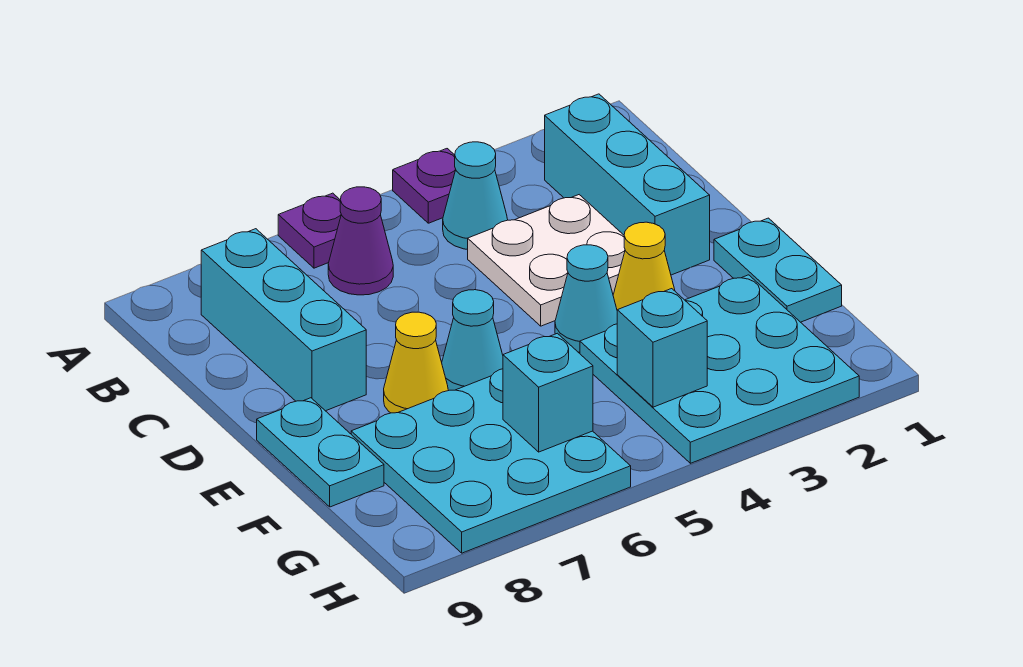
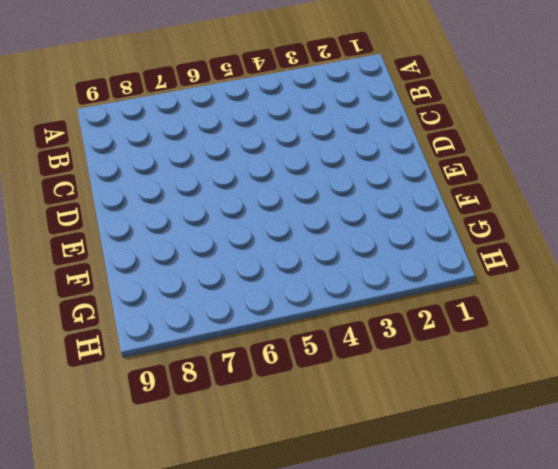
none -> purple plate A4 level 1
none -> purple plate A6 level 1
none -> cyan brick B2:D2 level 1

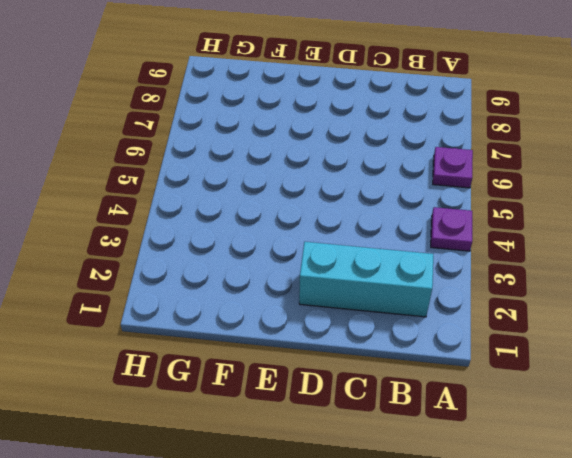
none -> cyan cone B4 level 1
none -> purple cone B6 level 1
none -> cyan brick B8:D8 level 1

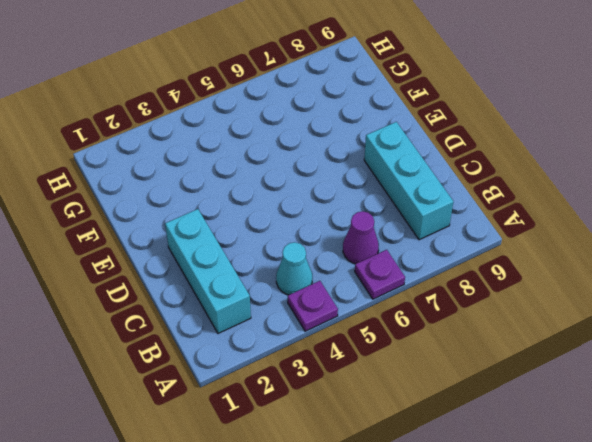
none -> white plate C3:D4 level 1
none -> cyan plate E1:F1 level 1
none -> yellow cone E3 level 1

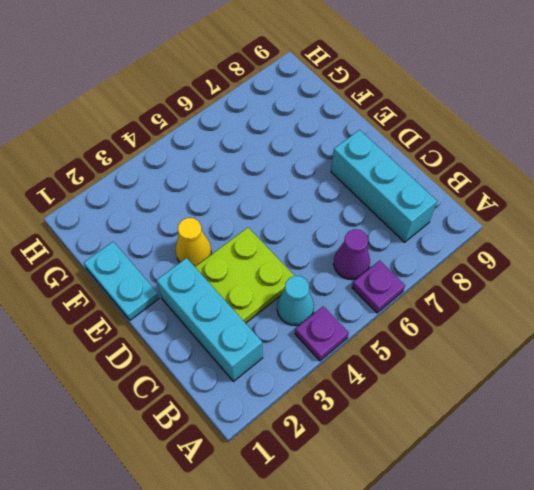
lime plate C3:D4 level 1 -> white plate C3:D4 level 1
none -> cyan cone E4 level 1
none -> cyan cone E6 level 1
none -> yellow cone E7 level 1

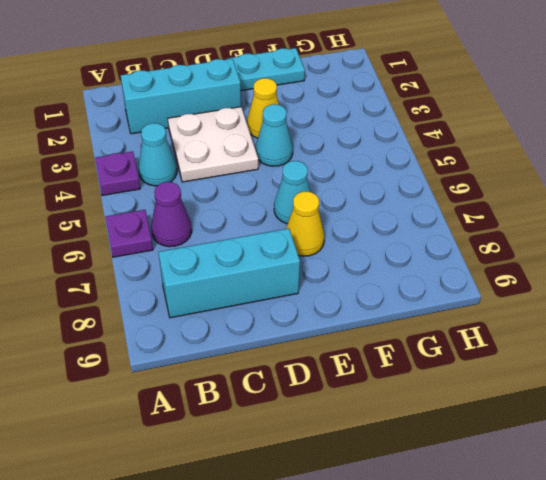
none -> cyan plate E9:F9 level 1
none -> cyan plate F2:H4 level 1
none -> cyan plate F6:H8 level 1

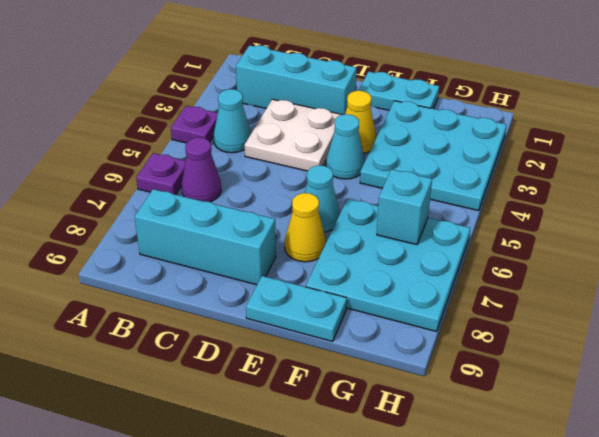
none -> cyan brick G4 level 2

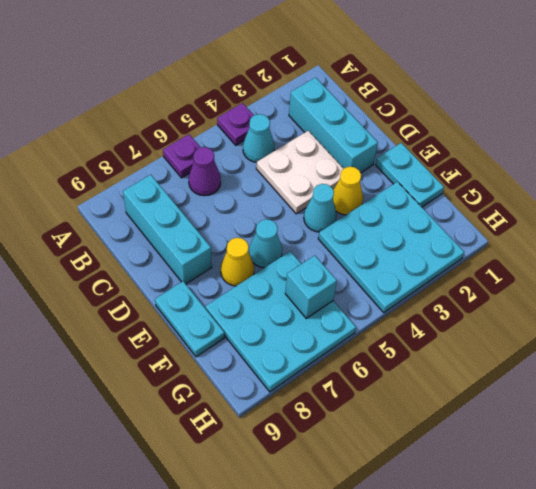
none -> cyan brick G4 level 2

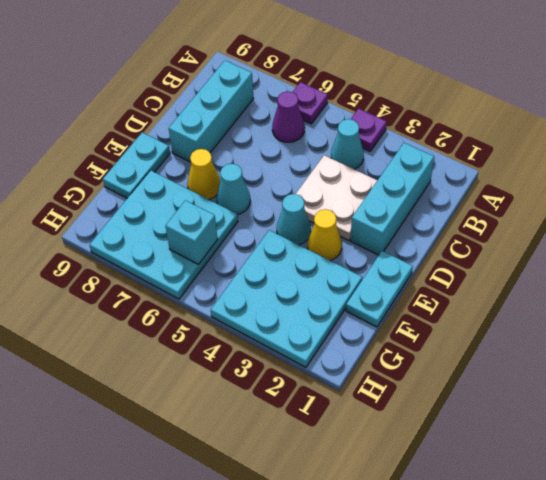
none -> cyan brick G4 level 2

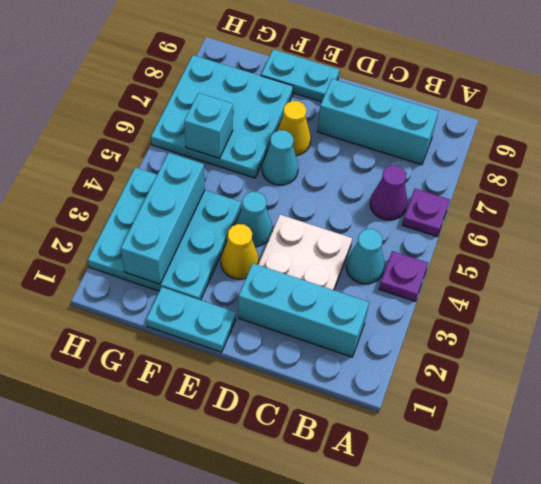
cyan brick G2:G4 level 2 -> cyan brick G4 level 2

